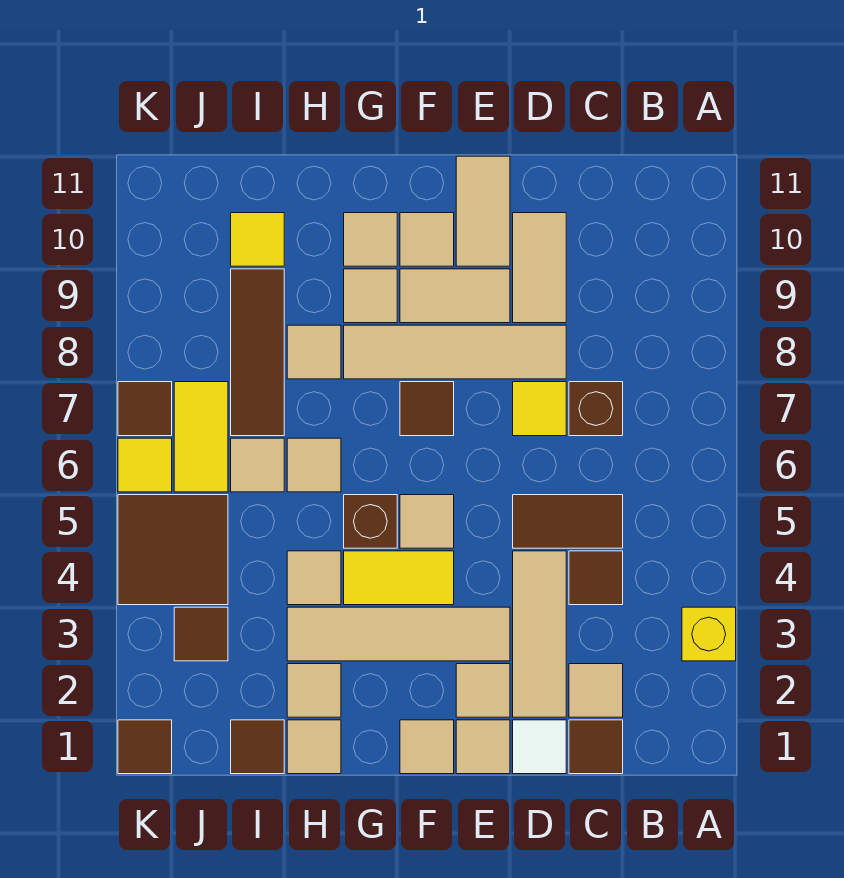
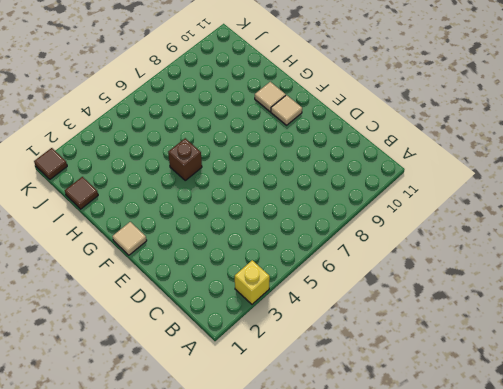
none -> brown tile C1 level 1
none -> tan tile C2 level 1
none -> brown tile C4 level 1
none -> brown tile C5:D5 level 1

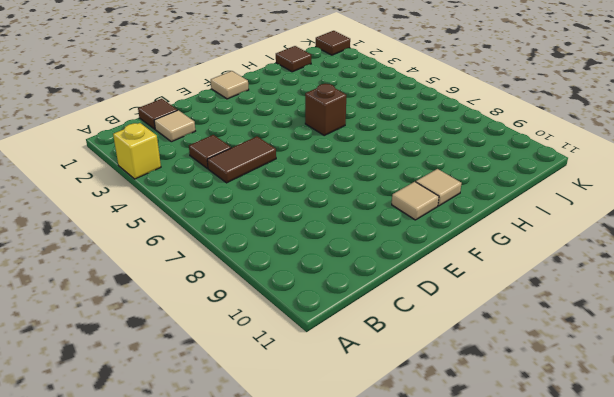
none -> brown brick C7 level 1
none -> white tile D1 level 1
none -> tan tile D2:D4 level 1
none -> yellow tile D7 level 1

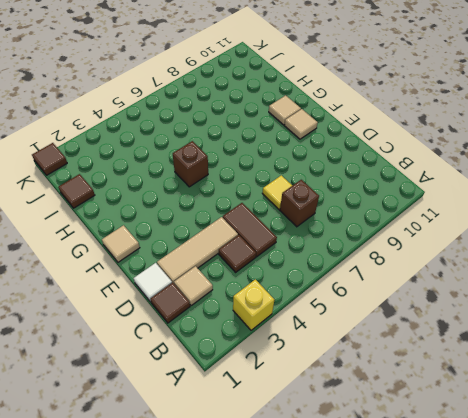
none -> tan tile D8:G8 level 1
none -> tan tile D9:D10 level 1
none -> tan tile E1 level 1
none -> tan tile E2 level 1

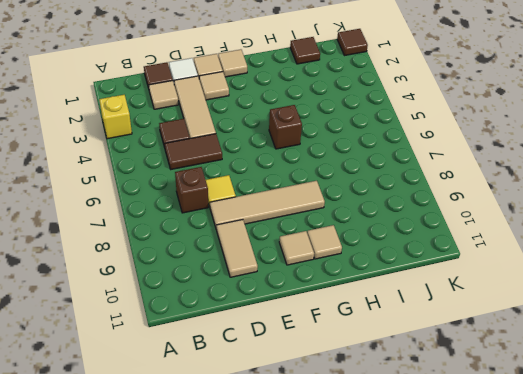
none -> tan tile E3:H3 level 1
none -> tan tile E9:F9 level 1
none -> tan tile E10:E11 level 1
none -> yellow tile F4:G4 level 1

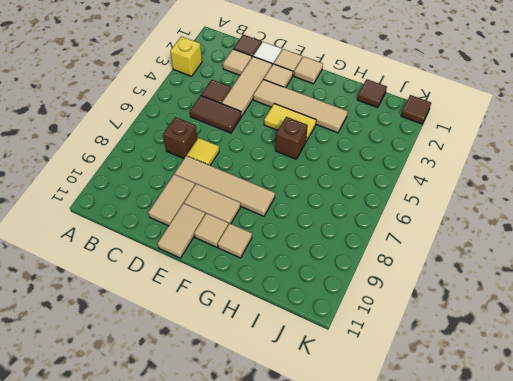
none -> tan tile F5 level 1
none -> brown tile F7 level 1
none -> tan tile G9 level 1
none -> tan tile H1 level 1

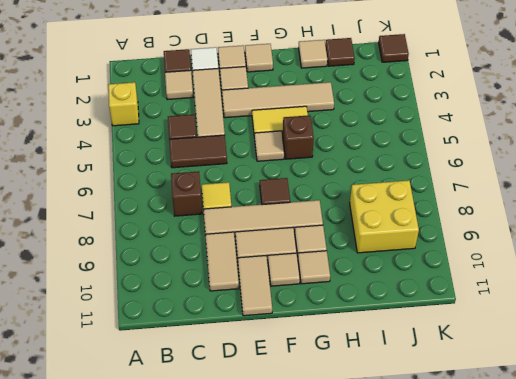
yellow brick I8:J9 level 1 -> brown tile I7:I9 level 1
none -> tan tile H2 level 1
none -> tan tile H4 level 1
none -> tan tile H6 level 1
none -> tan tile H8 level 1

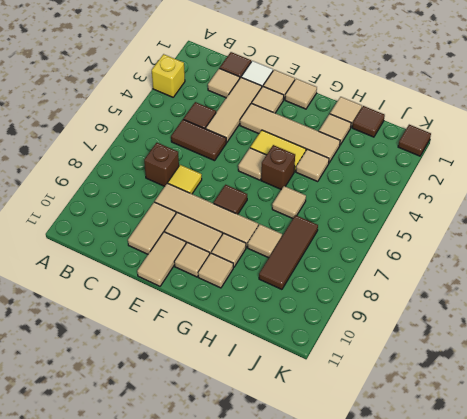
none -> tan tile I6 level 1
none -> yellow tile I10 level 1
none -> brown tile J3 level 1
none -> brown tile J4:K5 level 1

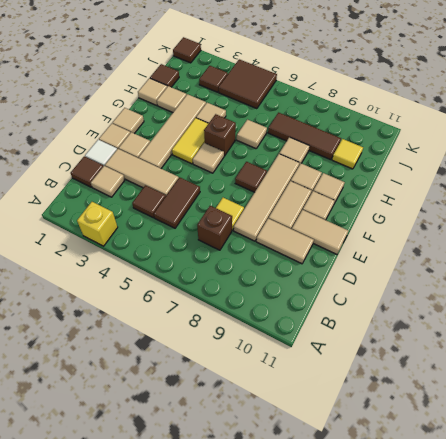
none -> tan tile I6 level 1
none -> yellow tile J6:J7 level 1
none -> yellow tile K6 level 1
none -> brown tile K7 level 1

